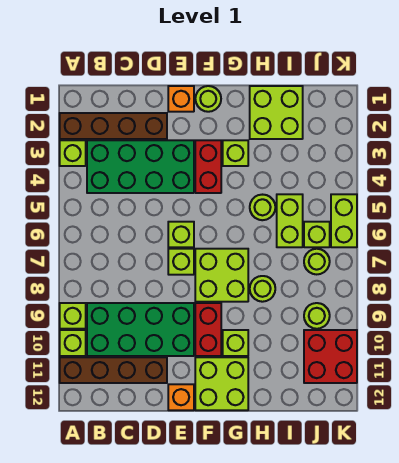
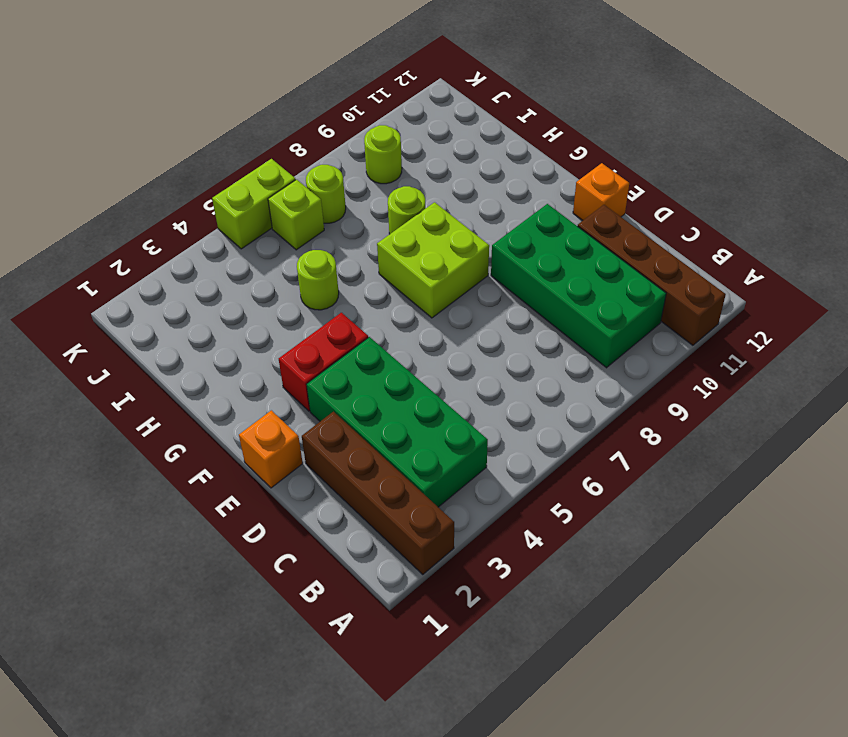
none -> lime brick A3 level 1
none -> lime brick A9 level 1
none -> lime brick A10 level 1

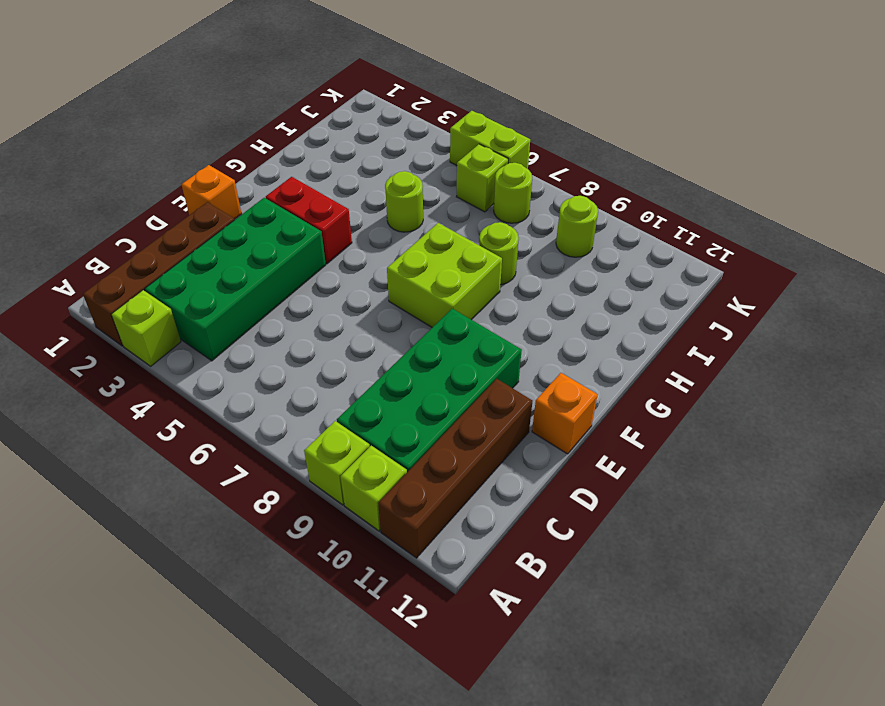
none -> lime brick E6 level 1
none -> lime brick E7 level 1
none -> lime round brick F1 level 1

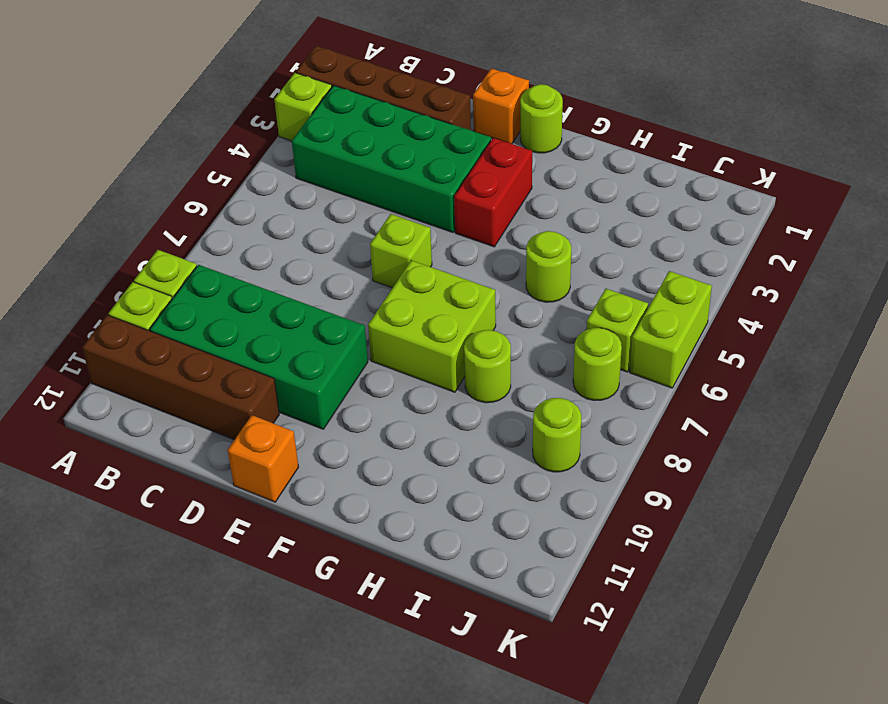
none -> lime brick E7 level 1
none -> red brick F9:F10 level 1
none -> lime brick F11:G12 level 1

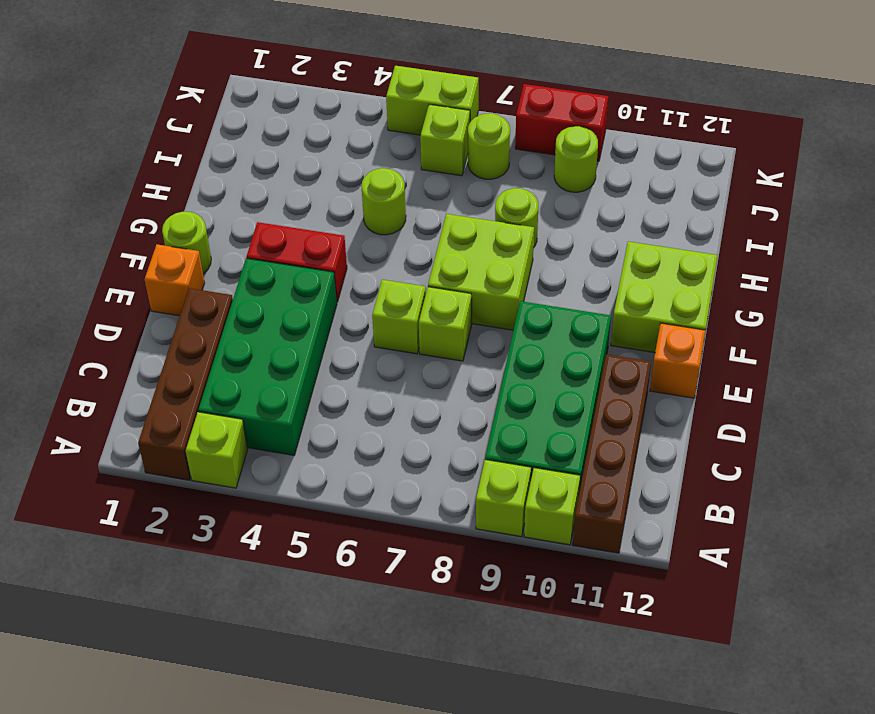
red brick K8:K9 level 1 -> red brick F9:F10 level 1
none -> lime brick G3 level 1
none -> lime brick G10 level 1
none -> lime brick H1:I2 level 1

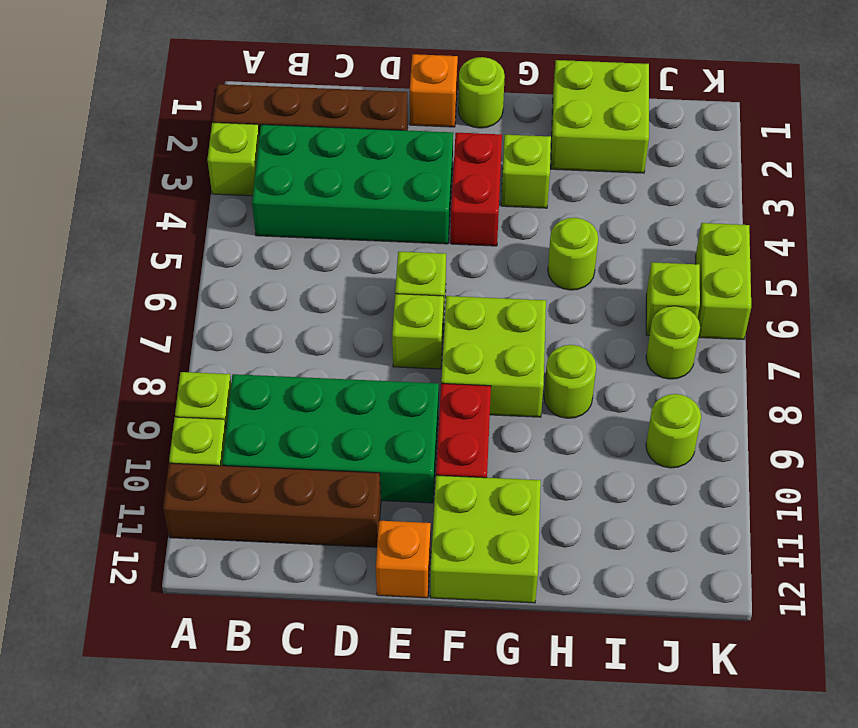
none -> lime brick G10 level 1
none -> lime brick I5:I6 level 1
none -> red brick J10:K11 level 1

